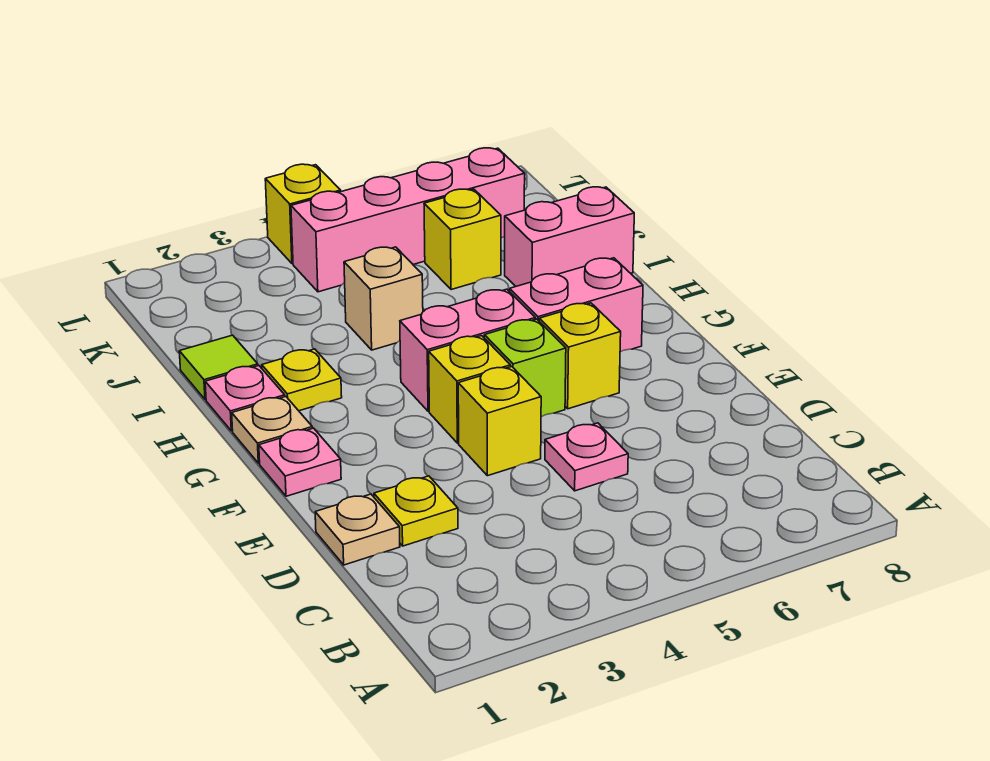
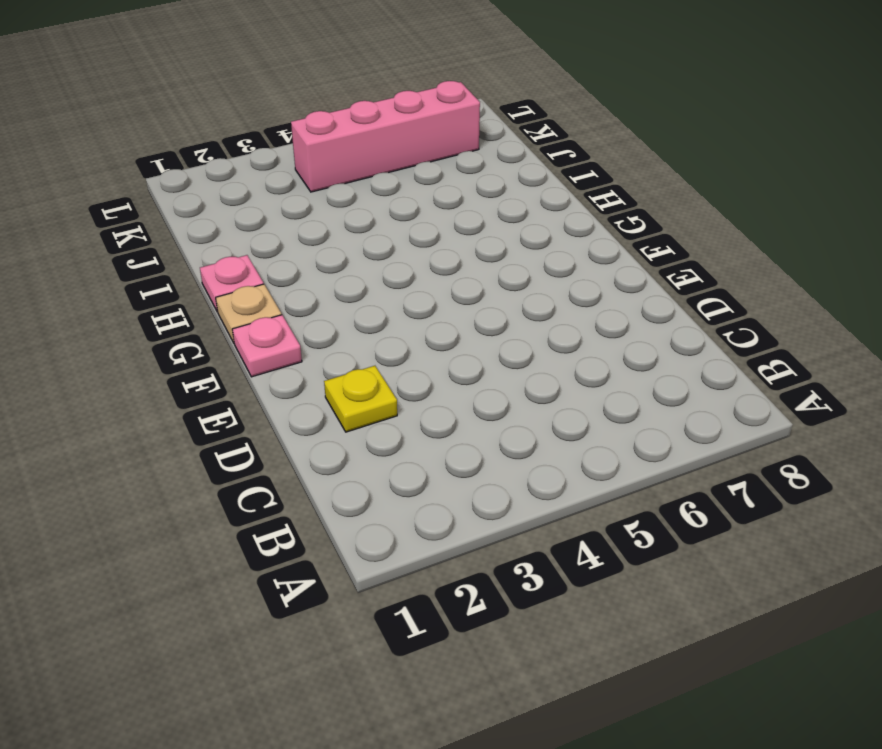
none -> tan plate D1 level 1
none -> pink plate D5 level 1
none -> yellow brick E4 level 1

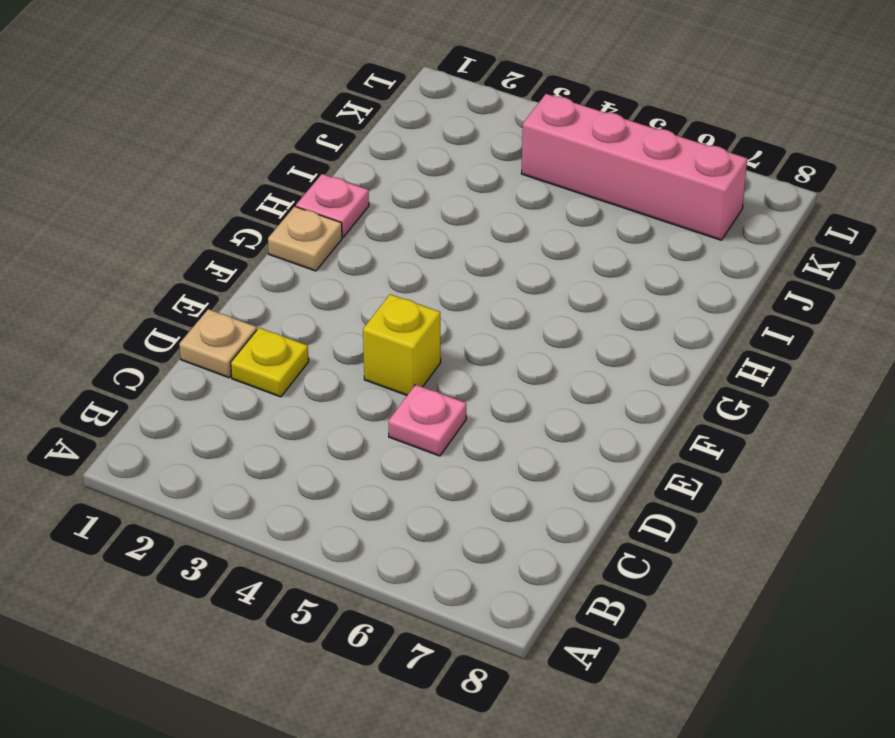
none -> pink plate F1 level 1
none -> yellow brick F4 level 1
none -> lime brick F5 level 1

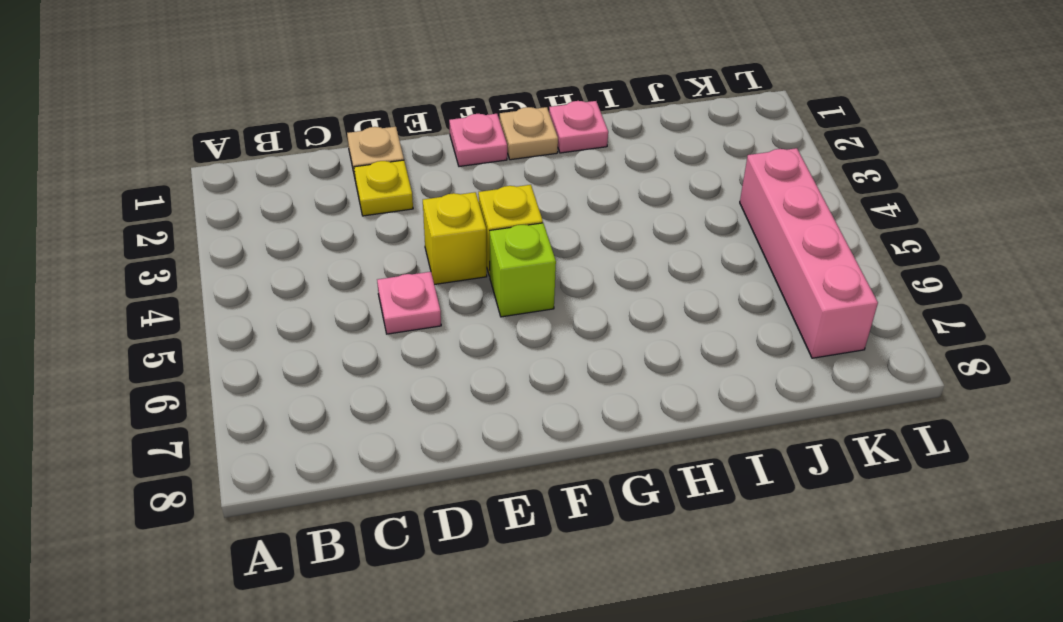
none -> yellow brick F6 level 1
none -> pink brick G4:G5 level 1
none -> pink brick G6:G7 level 1

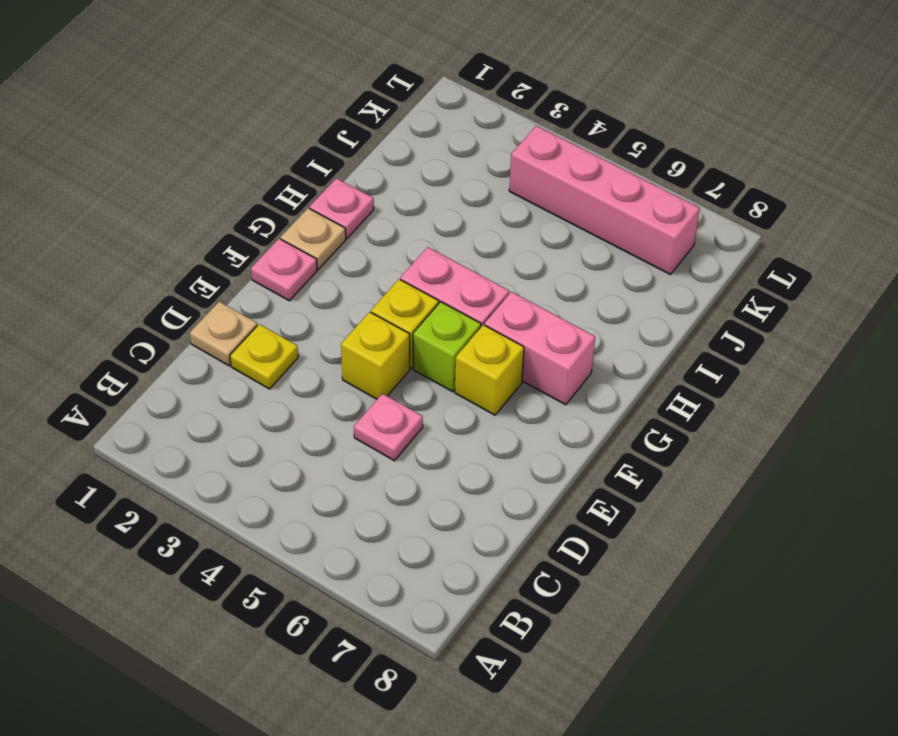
none -> yellow plate H2 level 1
none -> lime tile I1 level 1
none -> tan brick I4 level 1

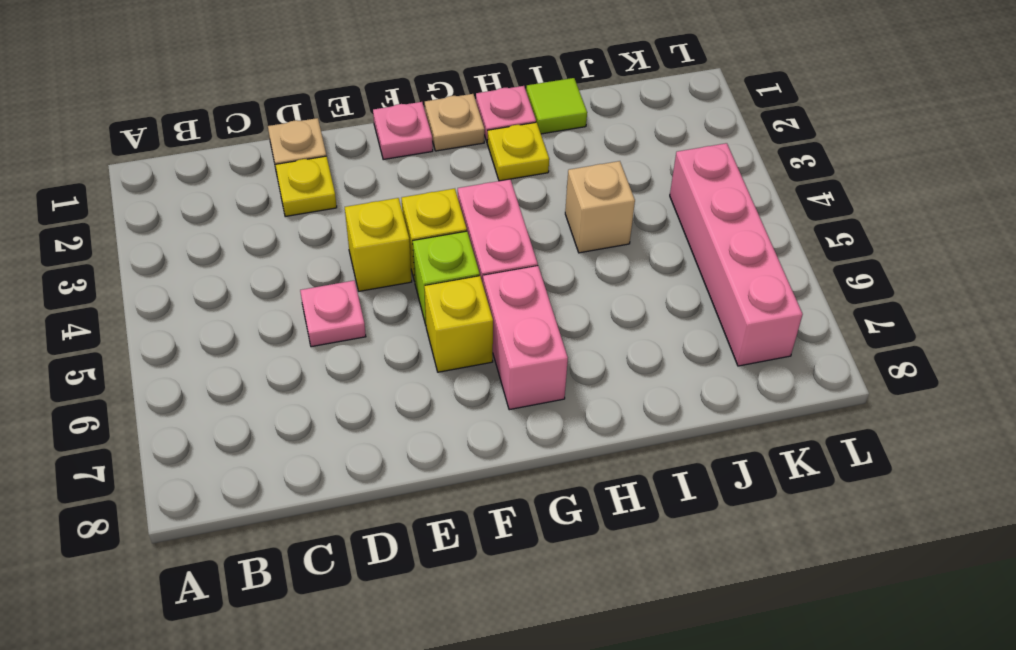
none -> pink brick I7:I8 level 1
none -> yellow brick J6 level 1
none -> yellow brick L4 level 1

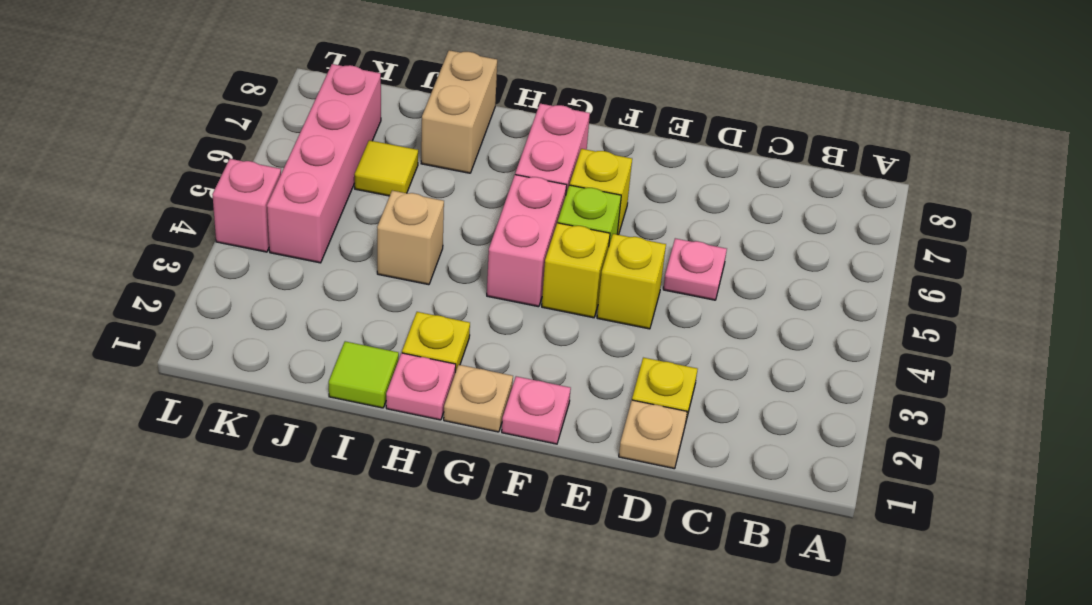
tan brick I7:I8 level 1 -> pink brick I7:I8 level 1
yellow tile J6 level 1 -> yellow brick J6 level 1
pink brick L4 level 1 -> yellow brick L4 level 1

